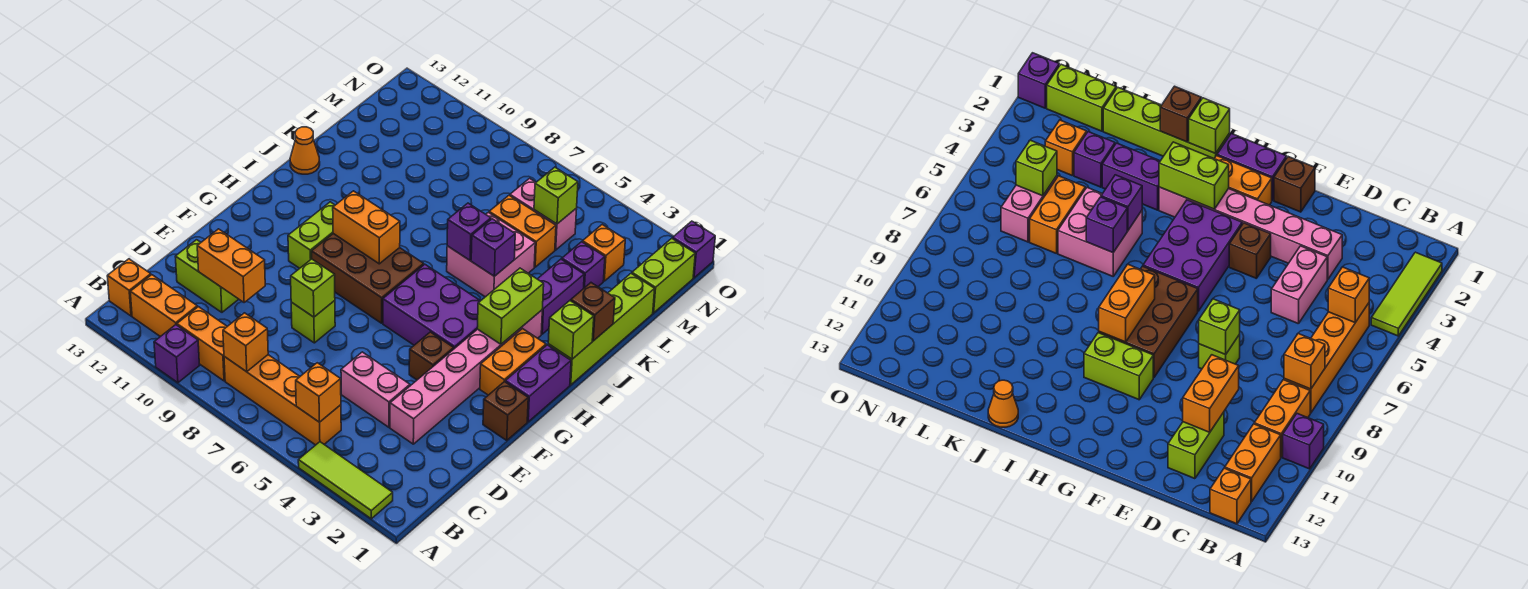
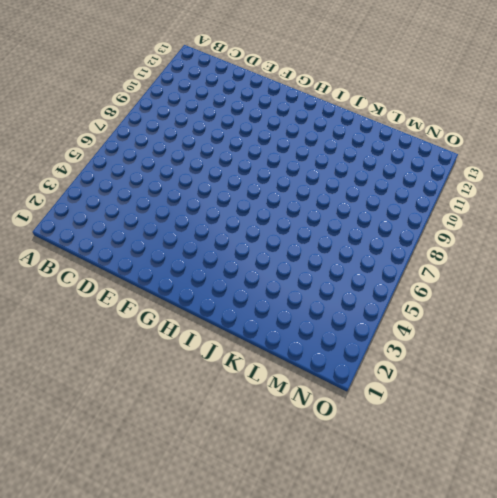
none -> lime tile A2:A4 level 1
none -> purple brick A10 level 1
none -> orange brick B5:B8 level 1
none -> orange brick B9:B10 level 1

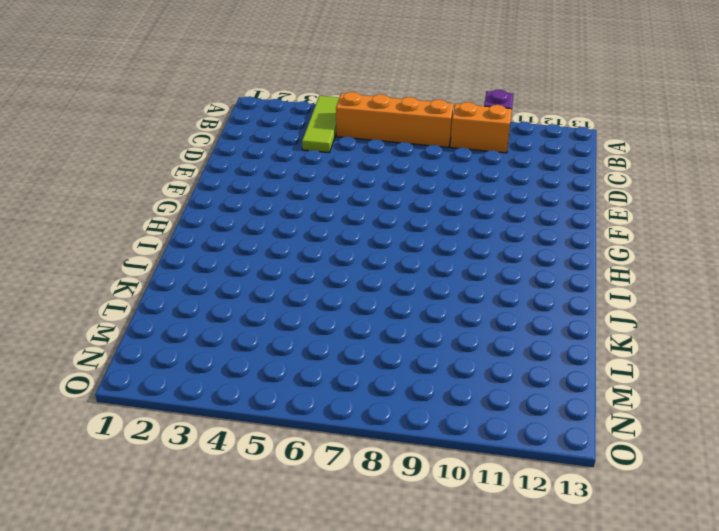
lime tile A4:C4 level 1 -> lime tile A2:A4 level 1
none -> orange brick B11:B12 level 1
none -> orange brick B13 level 1
none -> pink brick D3:I3 level 1
none -> pink brick D4:D5 level 1

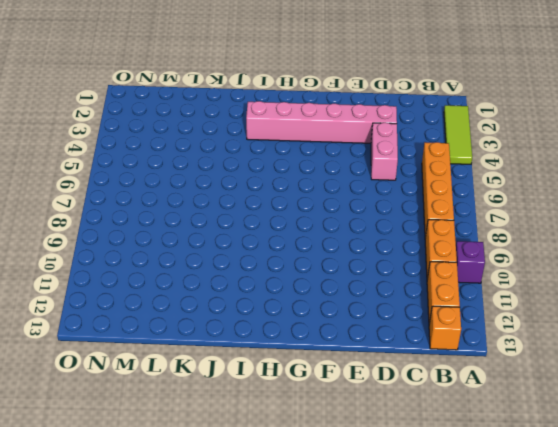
none -> lime brick D11:D12 level 1
none -> lime brick E8 level 1
none -> brown brick F1 level 1
none -> brown brick F4 level 1

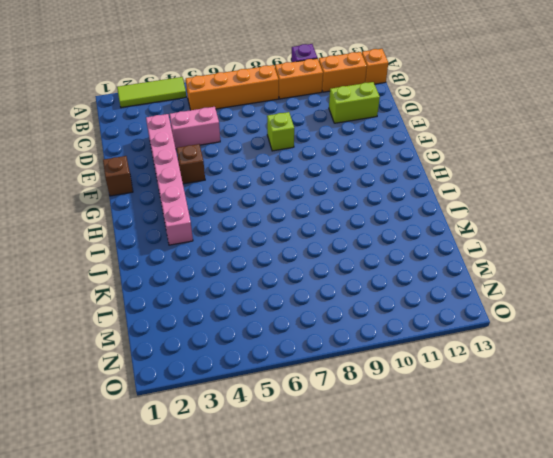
none -> purple brick G1:H1 level 1
none -> orange brick G2:H2 level 1
none -> purple brick G4:H6 level 1
none -> brown brick G7:H9 level 1

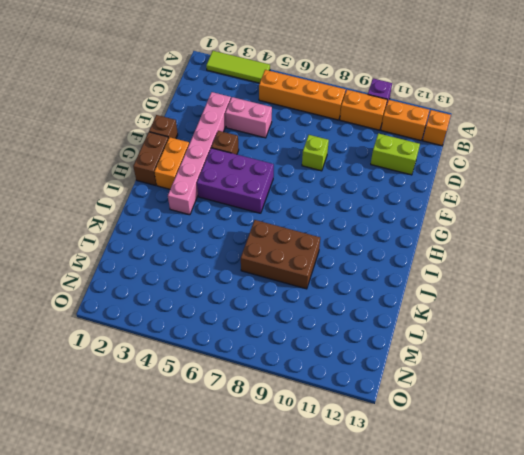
brown brick G1:H1 level 1 -> purple brick G1:H1 level 1
brown brick J7:K9 level 1 -> brown brick G7:H9 level 1
none -> lime brick G10:H10 level 1
none -> lime brick I1:L1 level 1
none -> purple brick J3:K3 level 1
none -> pink brick J5:K6 level 1

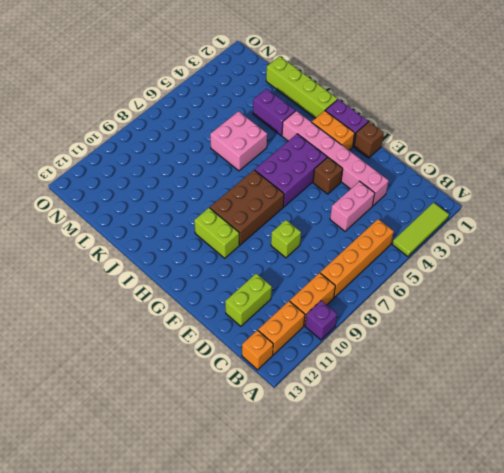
none -> orange cone J13 level 1
none -> purple brick L3 level 1
none -> orange brick L5:L6 level 1
none -> lime brick M1:N1 level 1

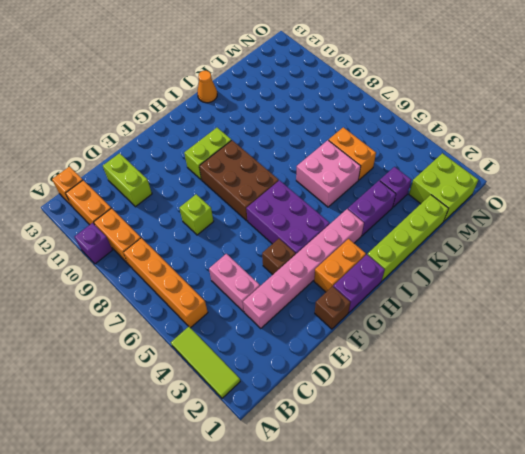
lime brick M1:N2 level 1 -> lime brick M1:N1 level 1
none -> orange brick M3 level 1
none -> pink brick M5:M6 level 1
none -> purple brick O1 level 1
none -> orange brick B5 level 2

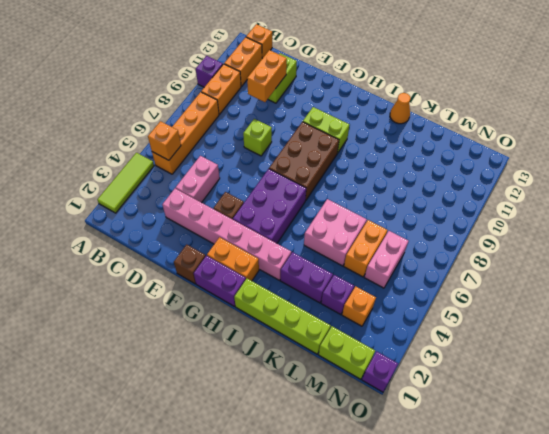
none -> orange brick B8 level 2
none -> lime brick E8 level 2
none -> lime brick H3:I3 level 2
none -> orange brick H8:H9 level 2

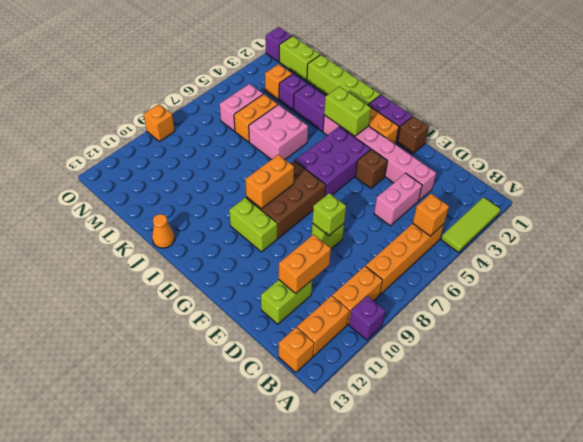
orange brick O9 level 1 -> orange brick B8 level 2
none -> lime brick I1 level 2
none -> brown brick J1 level 2
none -> purple brick J5 level 2
none -> purple brick J6 level 2

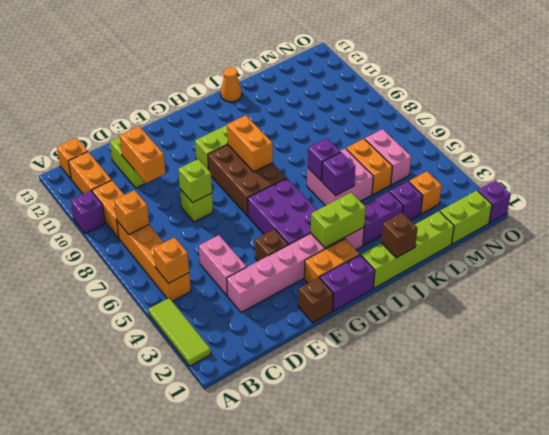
none -> lime brick I1 level 2
none -> lime brick M5 level 2

